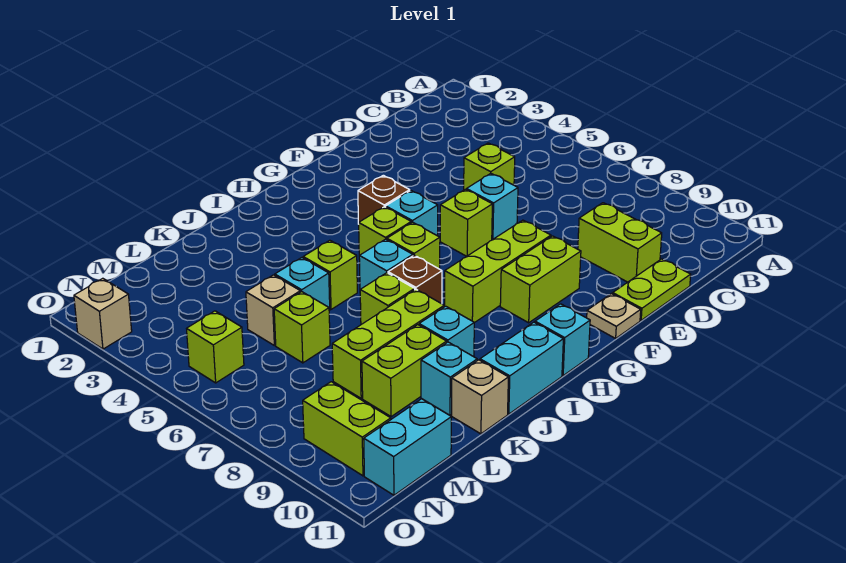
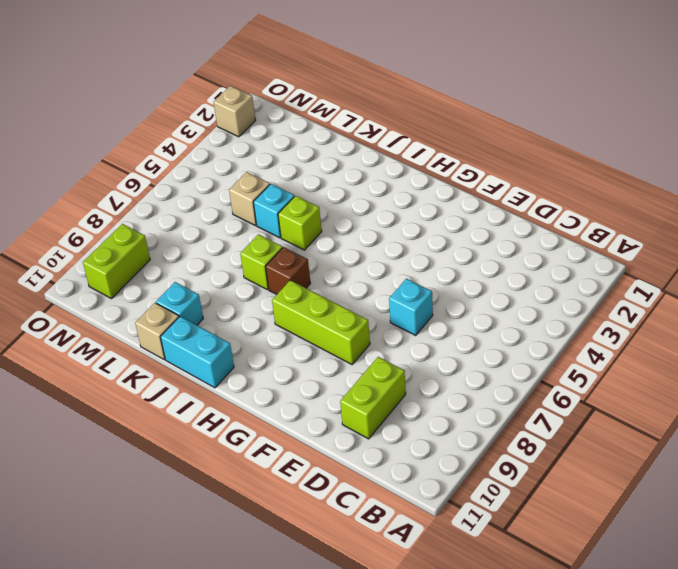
none -> lime brick D5 level 1
none -> lime plate D11:E11 level 1
none -> lime brick F6 level 1
none -> lime brick F9:G9 level 1

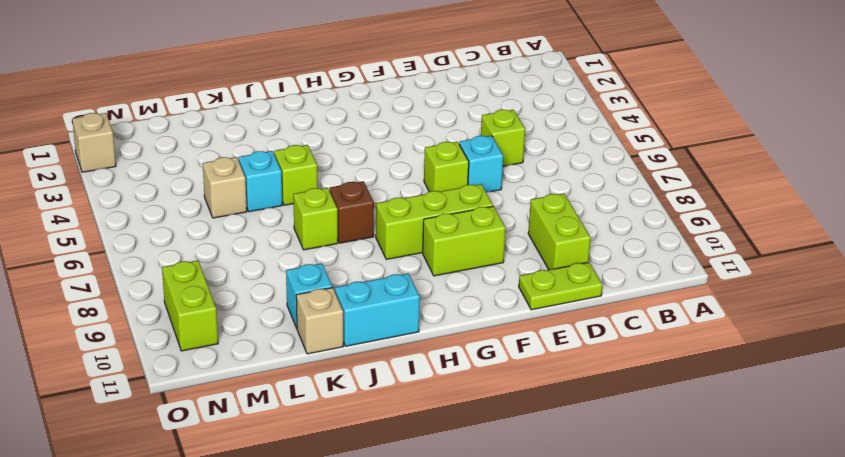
none -> tan plate F11 level 1
none -> brown brick G4 level 1
none -> cyan brick G5 level 1
none -> lime brick H5 level 1

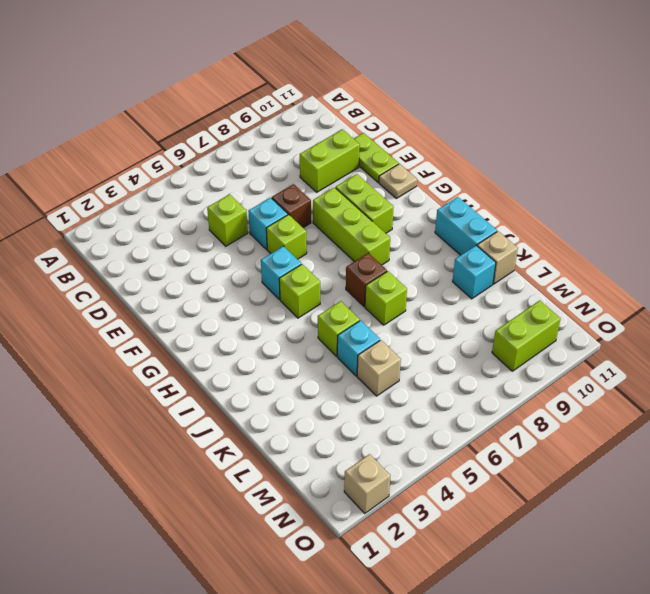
brown brick E7 level 1 -> brown brick G4 level 1
none -> lime brick H6 level 1
none -> cyan brick H11 level 1
none -> cyan brick I6 level 1
none -> lime brick J8:L8 level 1

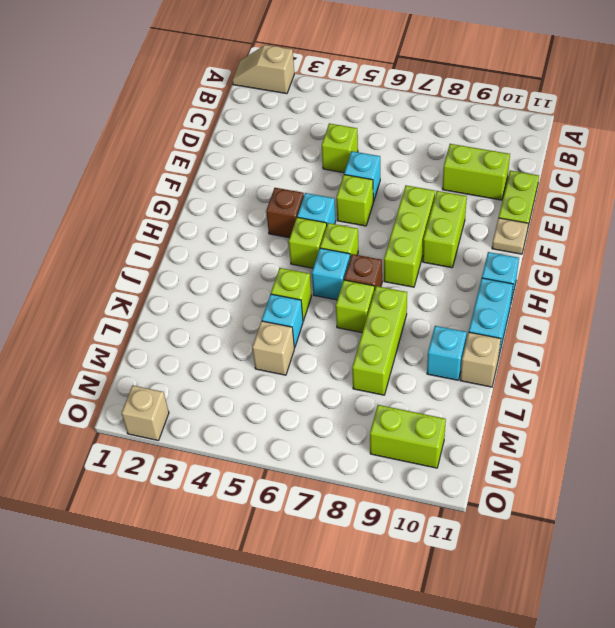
tan slope A1:A2 level 1 top 2 -> none
none -> cyan brick J9 level 1
none -> lime brick K9:L9 level 1
none -> lime brick L6 level 1
none -> cyan brick M11:N11 level 1

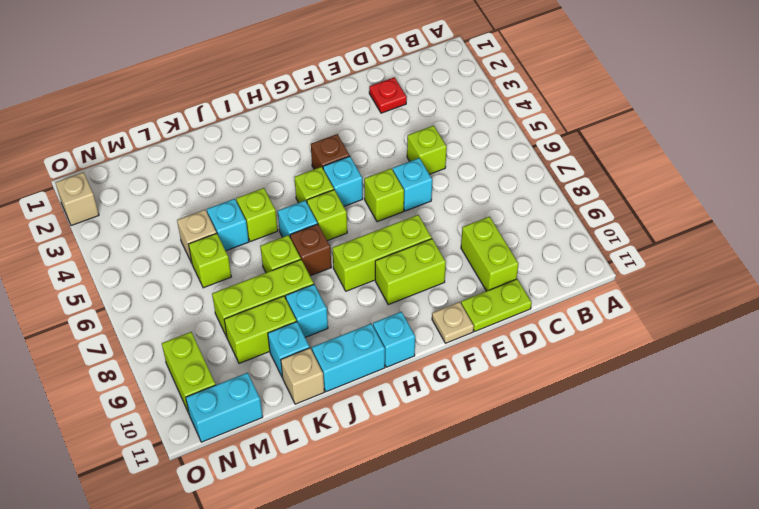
red plate D2 level 1 -> none
none -> lime brick N5 level 1

